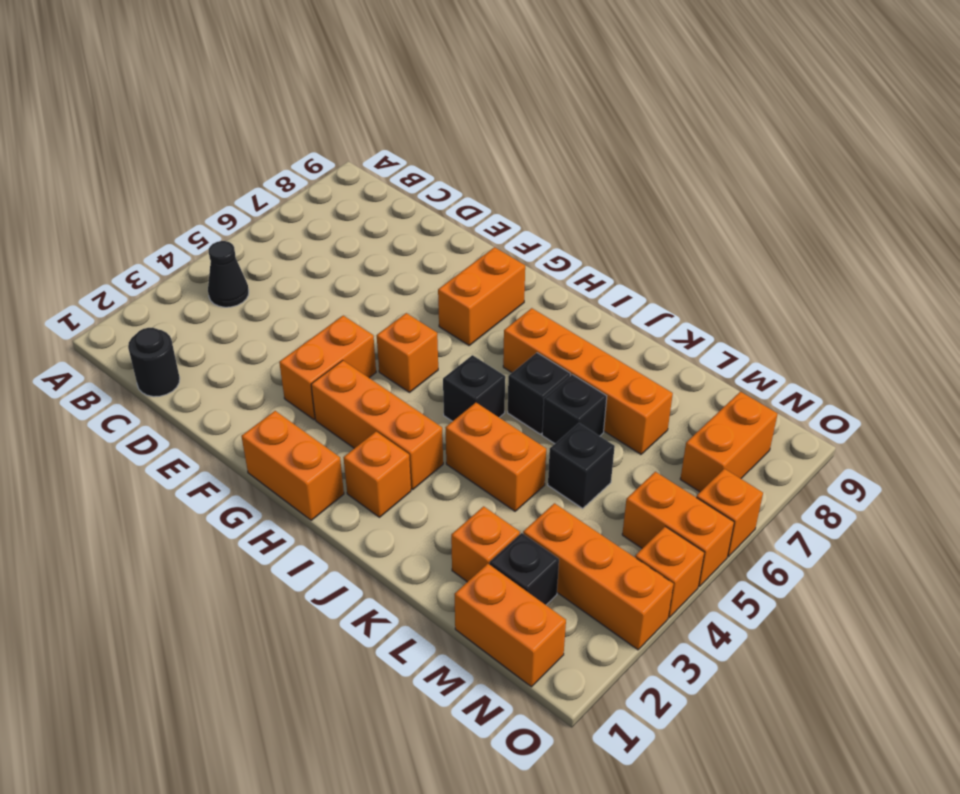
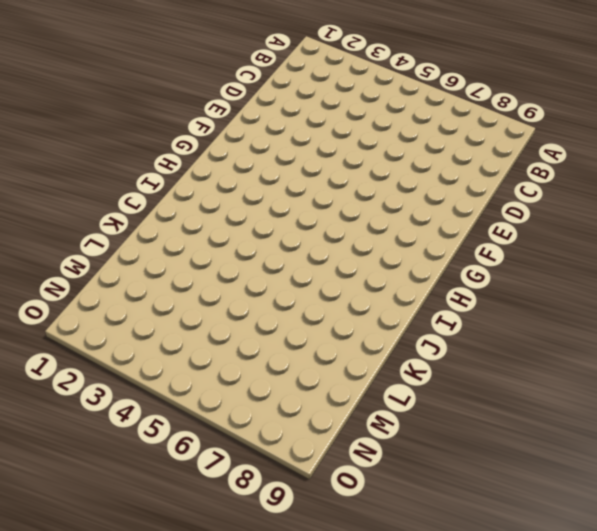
none -> black cone B4 level 1
none -> black round brick C1 level 1
none -> orange brick F3:F4 level 1

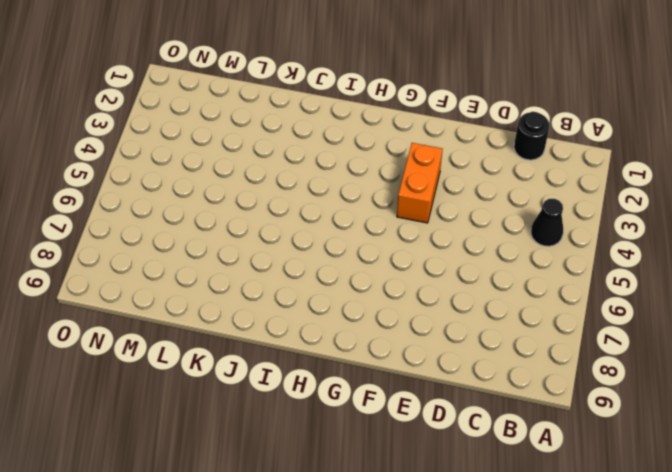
none -> orange brick G1:H1 level 1
none -> orange brick G3:I3 level 1
none -> orange brick G5 level 1

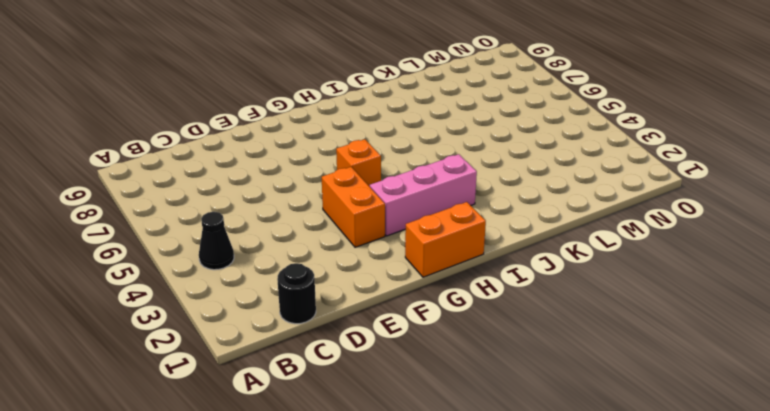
pink brick G3:I3 level 1 -> orange brick G3:I3 level 1
none -> orange brick G7:G8 level 1
none -> orange brick I2 level 1
none -> black brick I5 level 1

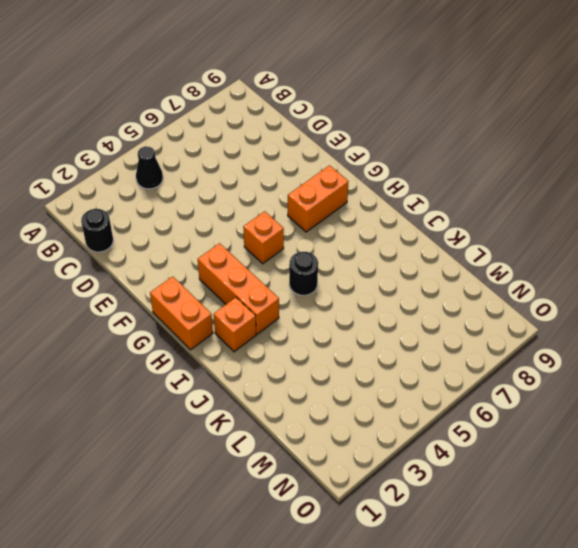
black round brick I5 level 1 -> black brick I5 level 1
none -> orange brick F3:F4 level 1
none -> orange brick I7:L7 level 1
none -> orange brick J4:K4 level 1

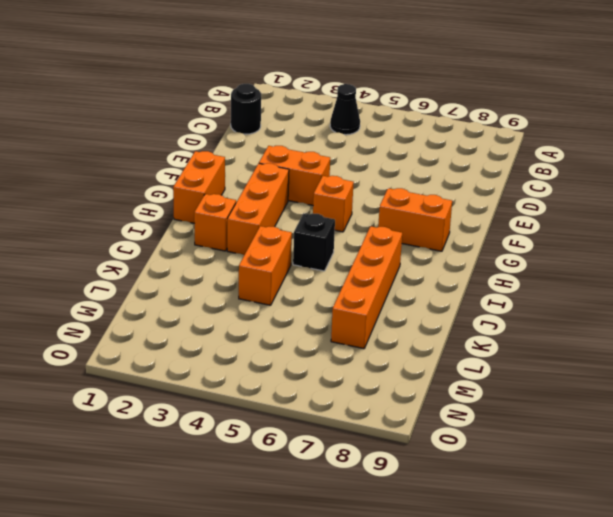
none -> black brick J6 level 1
none -> black brick K6 level 1
none -> orange brick L2 level 1

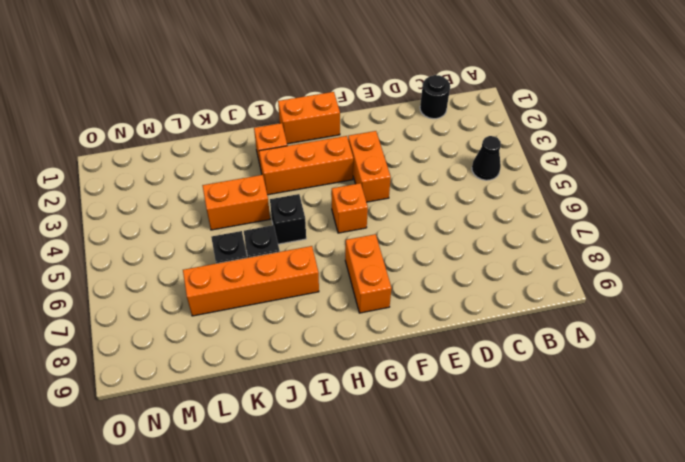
none -> orange brick L2 level 1
none -> black brick L5 level 1
none -> orange brick M1:N1 level 1

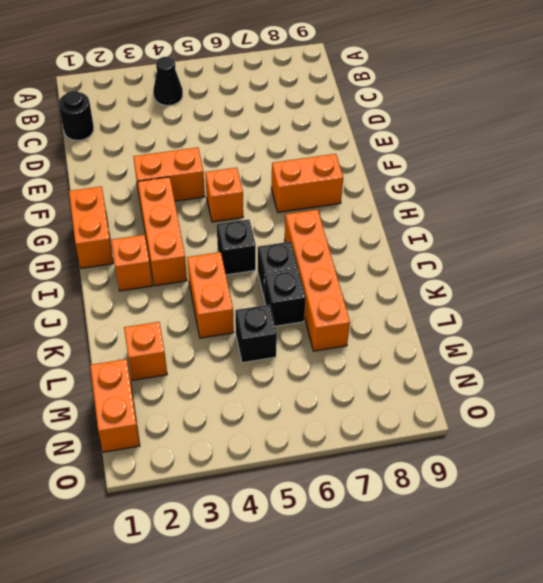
none -> black brick M2 level 1
none -> orange brick M3:O3 level 1
none -> orange brick N5:O5 level 1

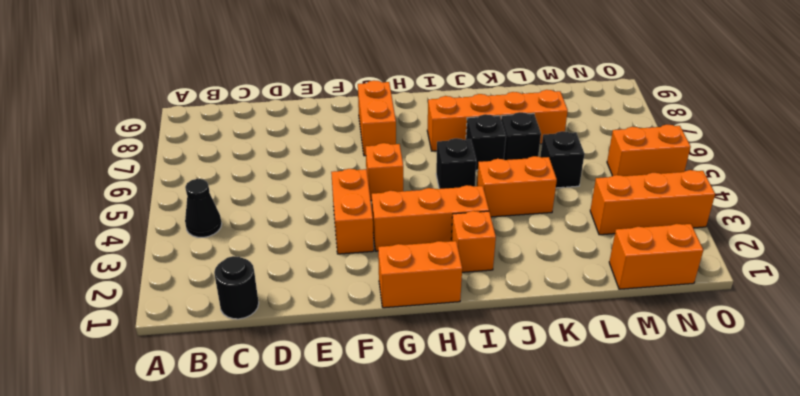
none -> orange brick L2 level 1
none -> black brick M2 level 1
none -> orange brick N7:N8 level 1

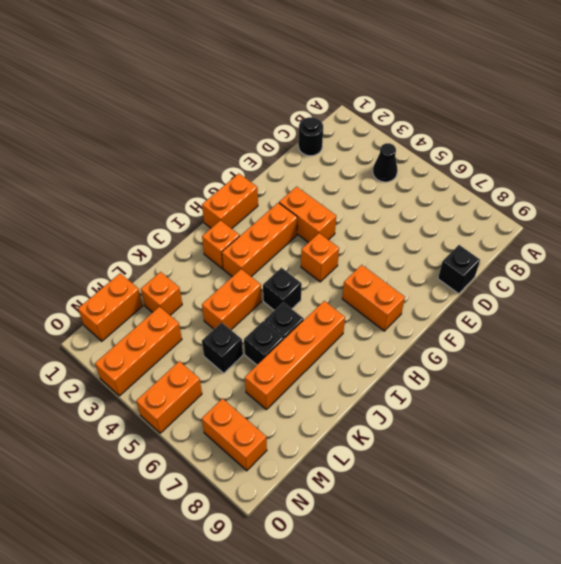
black brick D9 level 1 -> black brick M2 level 1
none -> orange brick O4 level 1
none -> orange brick O6 level 1

